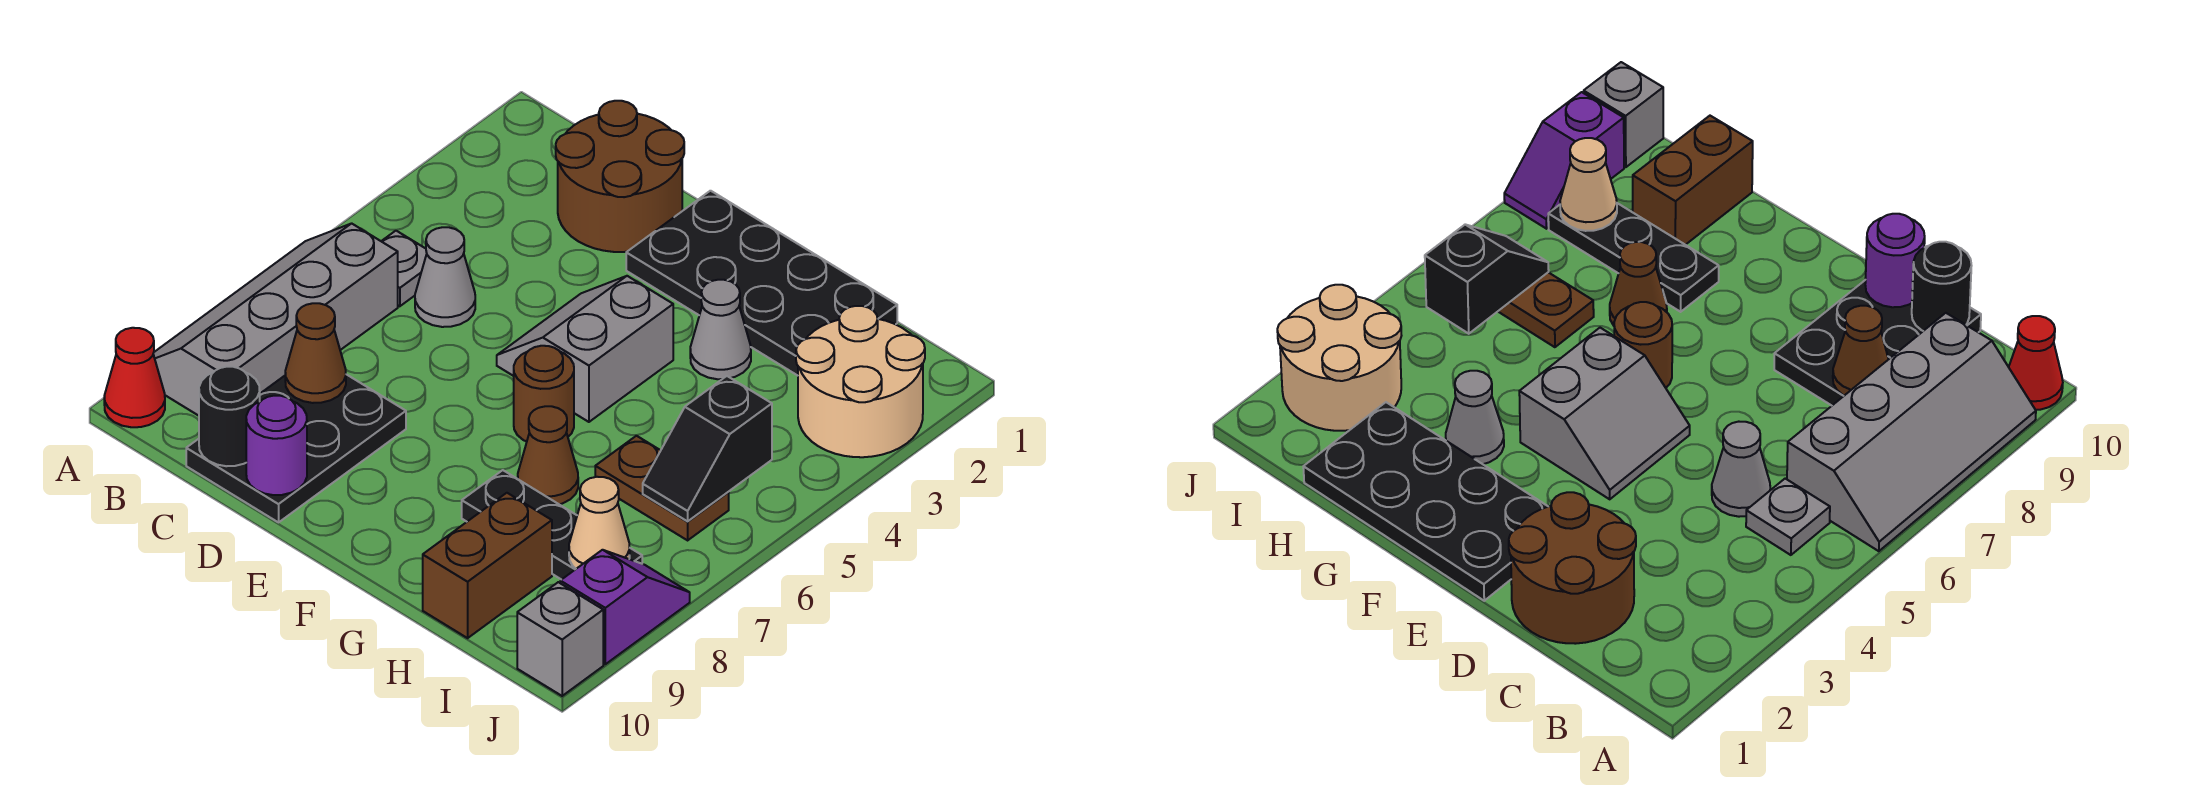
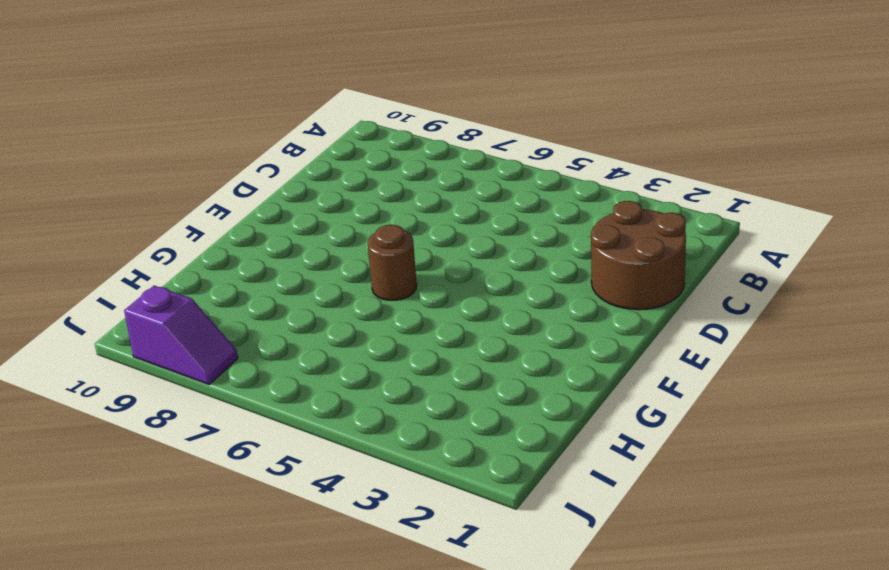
none -> grey slope A6:B9 level 1 top B
none -> red cone A10 level 1
none -> grey plate B5 level 1

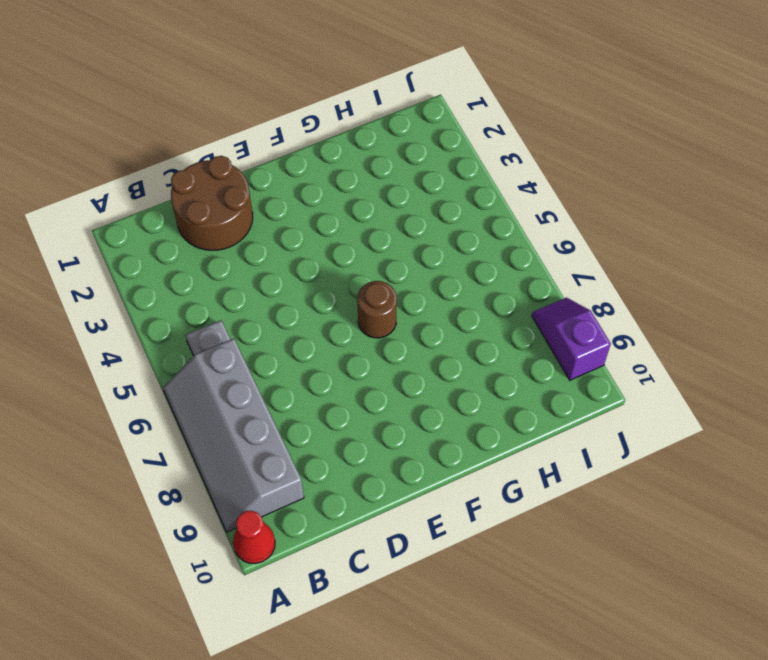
none -> grey cone C5 level 1
none -> black plate C8:D10 level 1
none -> black plate E1:H2 level 1

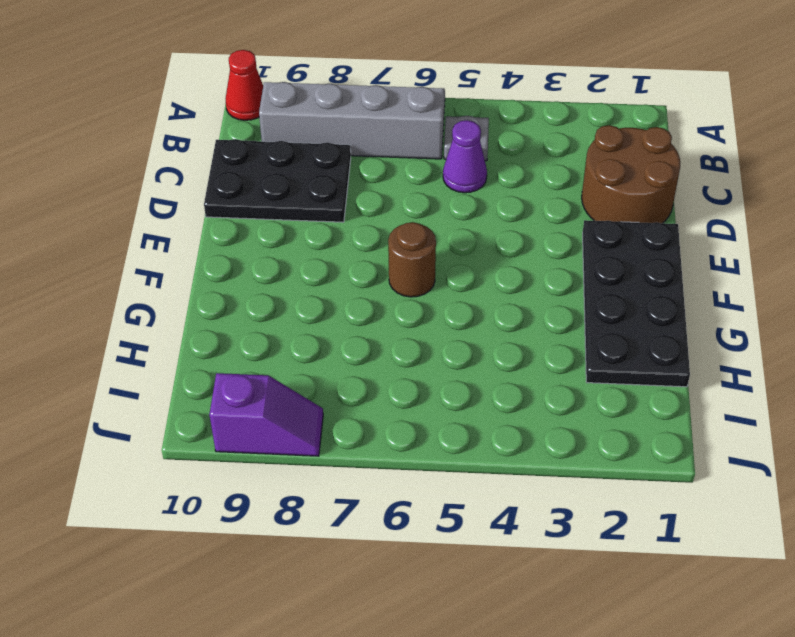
purple cone C5 level 1 -> grey cone C5 level 1
none -> grey slope E4:F5 level 1 top F
none -> grey cone G3 level 1
none -> brown cone G7 level 1

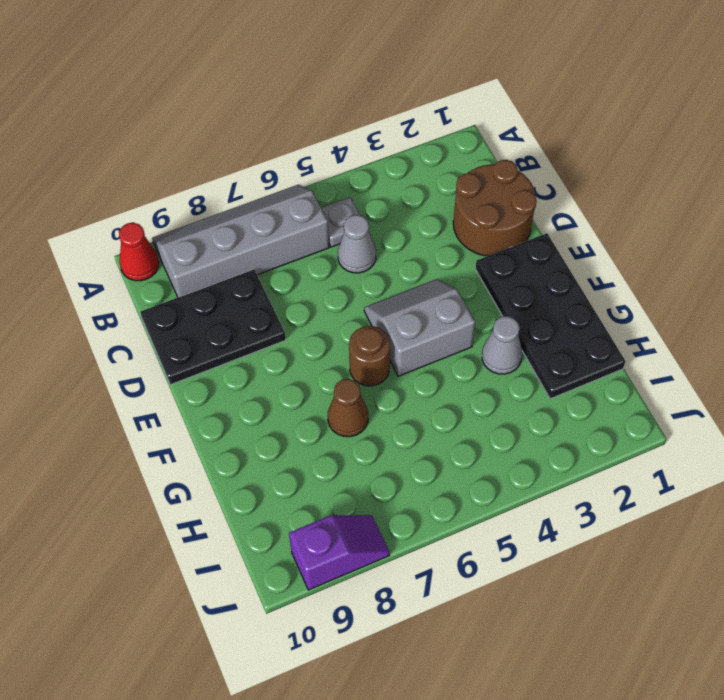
none -> black plate G8:I8 level 1
none -> brown plate H6:I6 level 1
none -> brown brick H9:H10 level 1

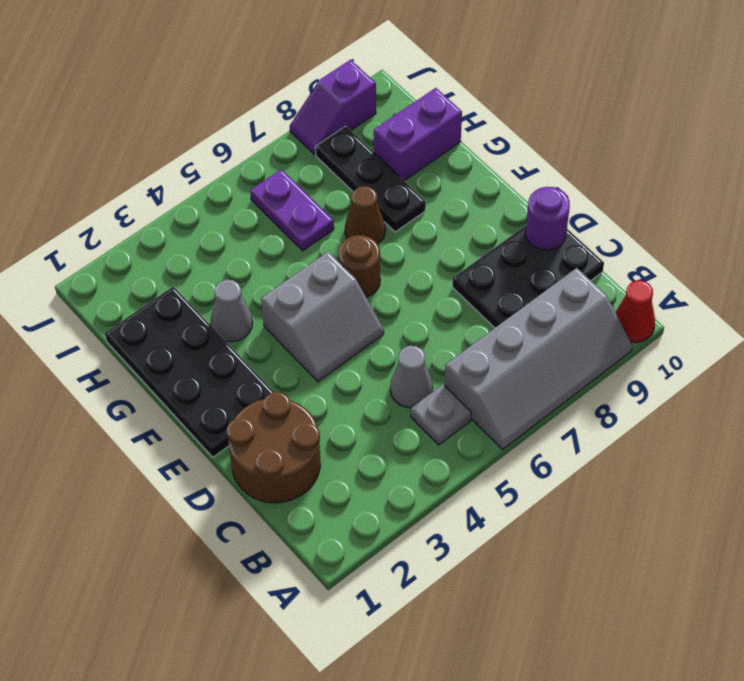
purple plate H6:I6 level 1 -> brown plate H6:I6 level 1
purple brick H9:H10 level 1 -> brown brick H9:H10 level 1
none -> tan round brick I2:J3 level 1
none -> grey brick J10 level 1
none -> brown cone C8 level 2

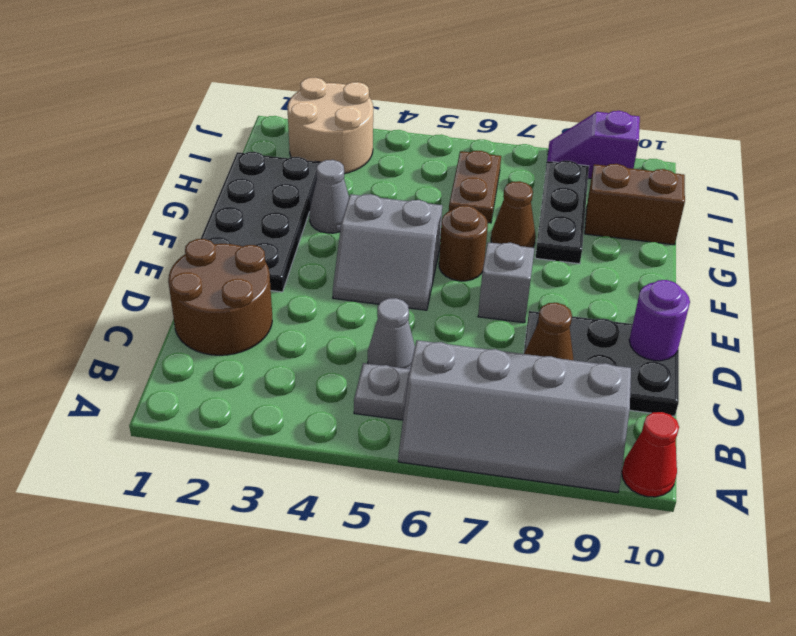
grey brick E7 level 1 -> grey brick J10 level 1
none -> black round brick C10 level 2
none -> black slope I5:I6 level 2 top 5
none -> tan cone I8 level 2

